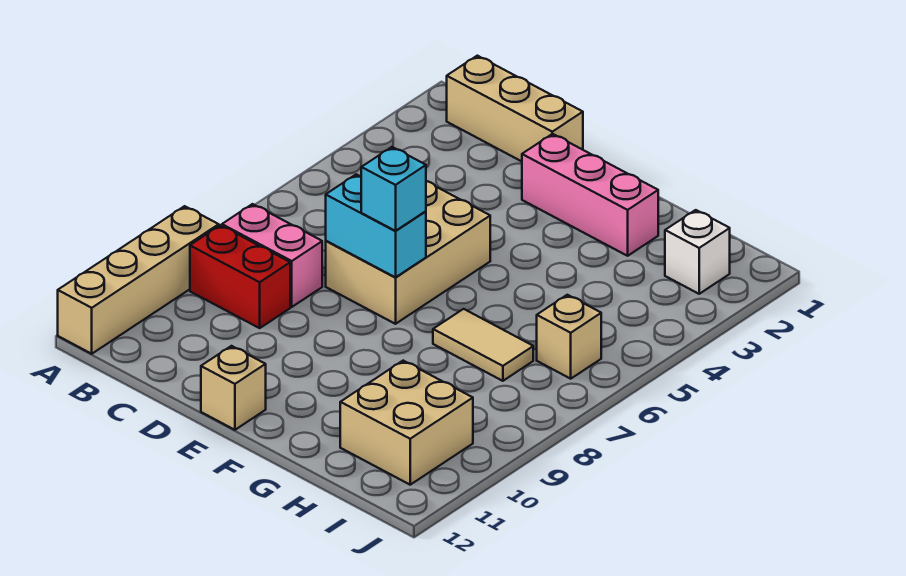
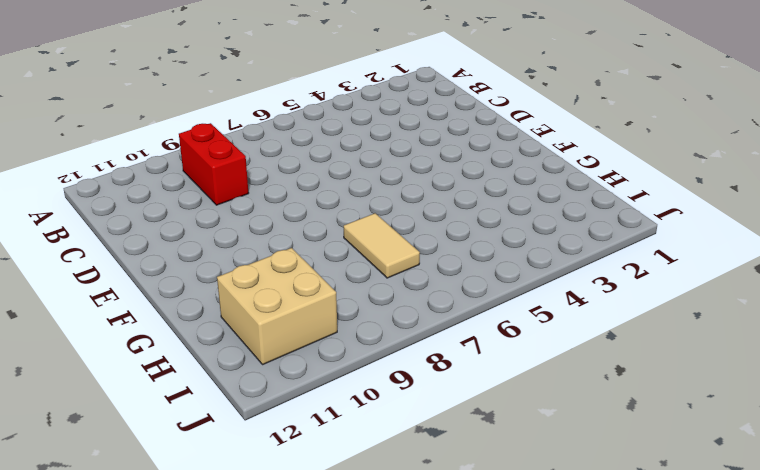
none -> tan brick A9:A12 level 1
none -> tan brick B1:D1 level 1
none -> pink brick B8:C8 level 1

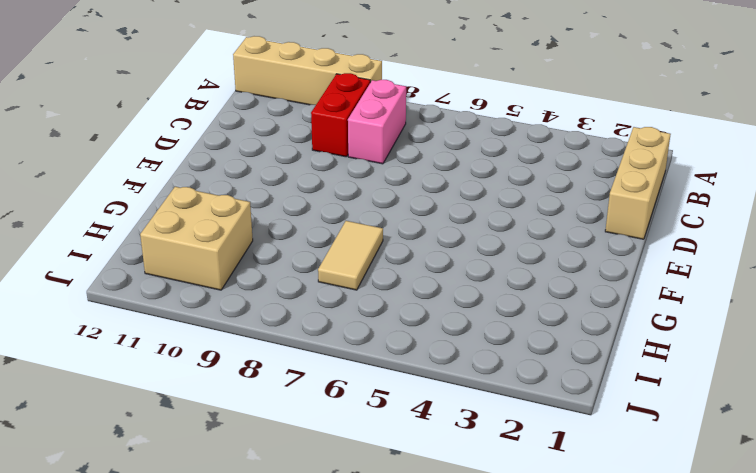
none -> tan brick D5:E7 level 1
none -> pink brick E2:G2 level 1
none -> tan brick E12 level 1

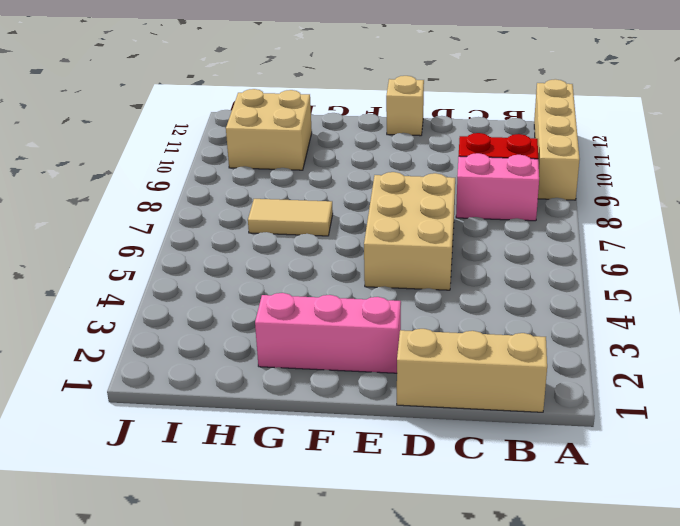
none -> white brick I2 level 1
none -> tan brick I6 level 1
none -> cyan brick D7:E7 level 2

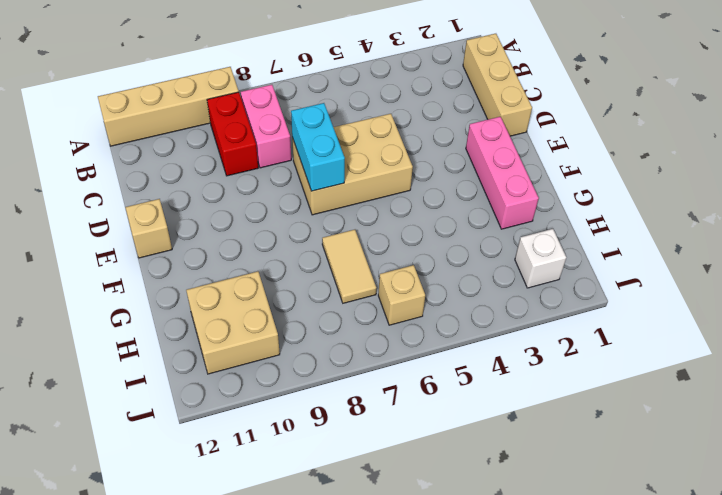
none -> cyan brick E7 level 3

